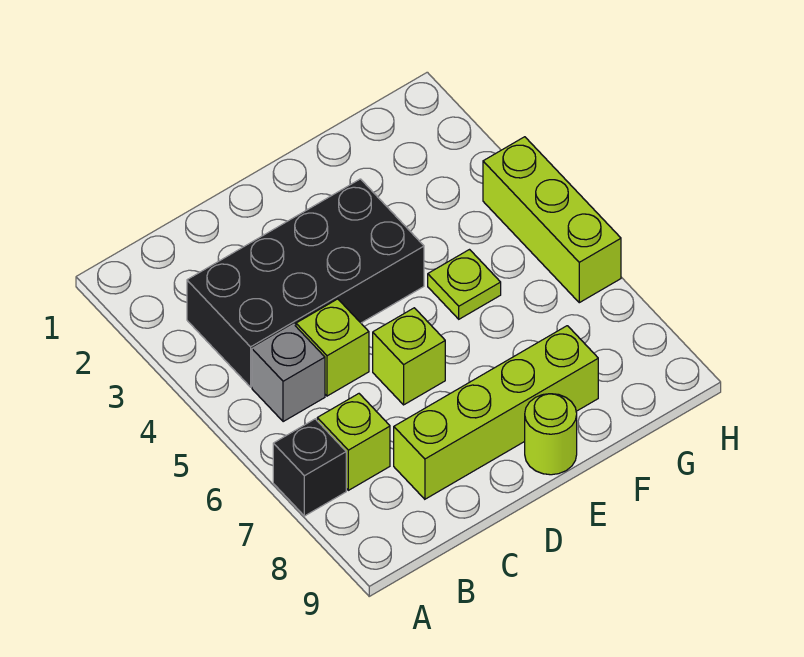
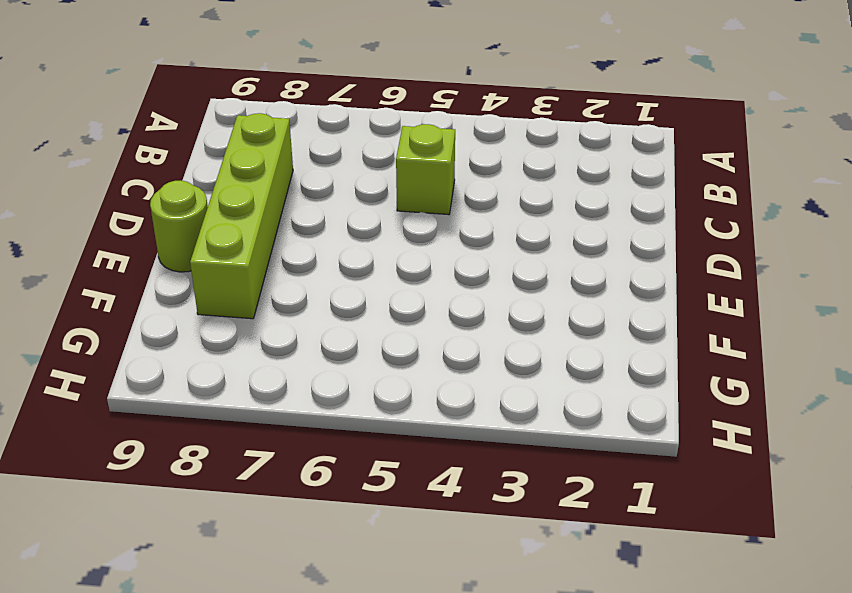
none -> black brick A7 level 1
none -> black brick B3:E4 level 1

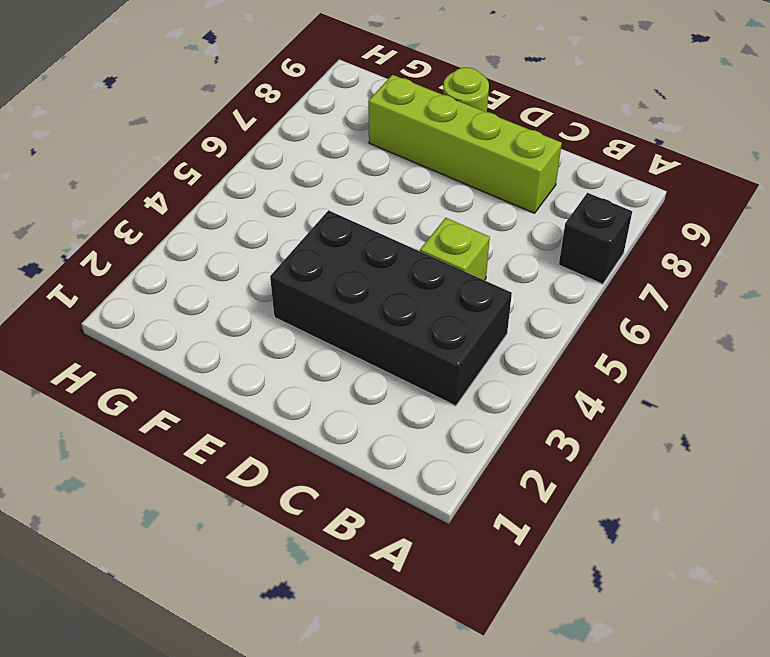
none -> grey brick B5 level 1
none -> lime brick B7 level 1

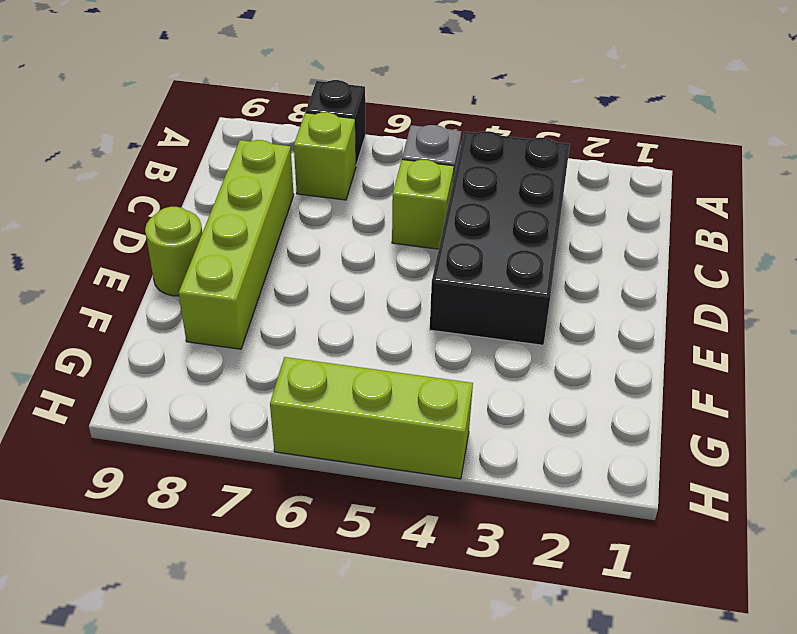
none -> lime brick D6 level 1
none -> lime plate F5 level 1

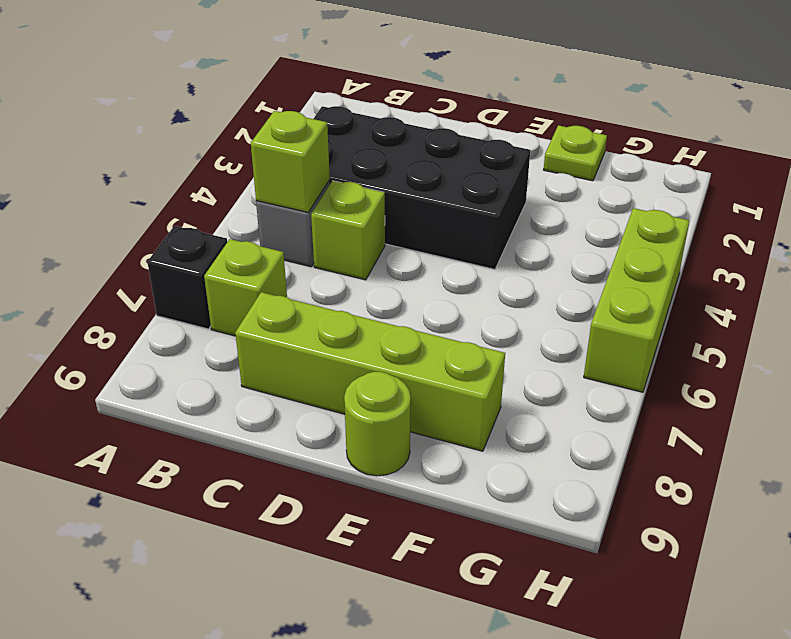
lime brick B5 level 2 -> lime brick D6 level 1
lime plate F1 level 1 -> lime plate F5 level 1

